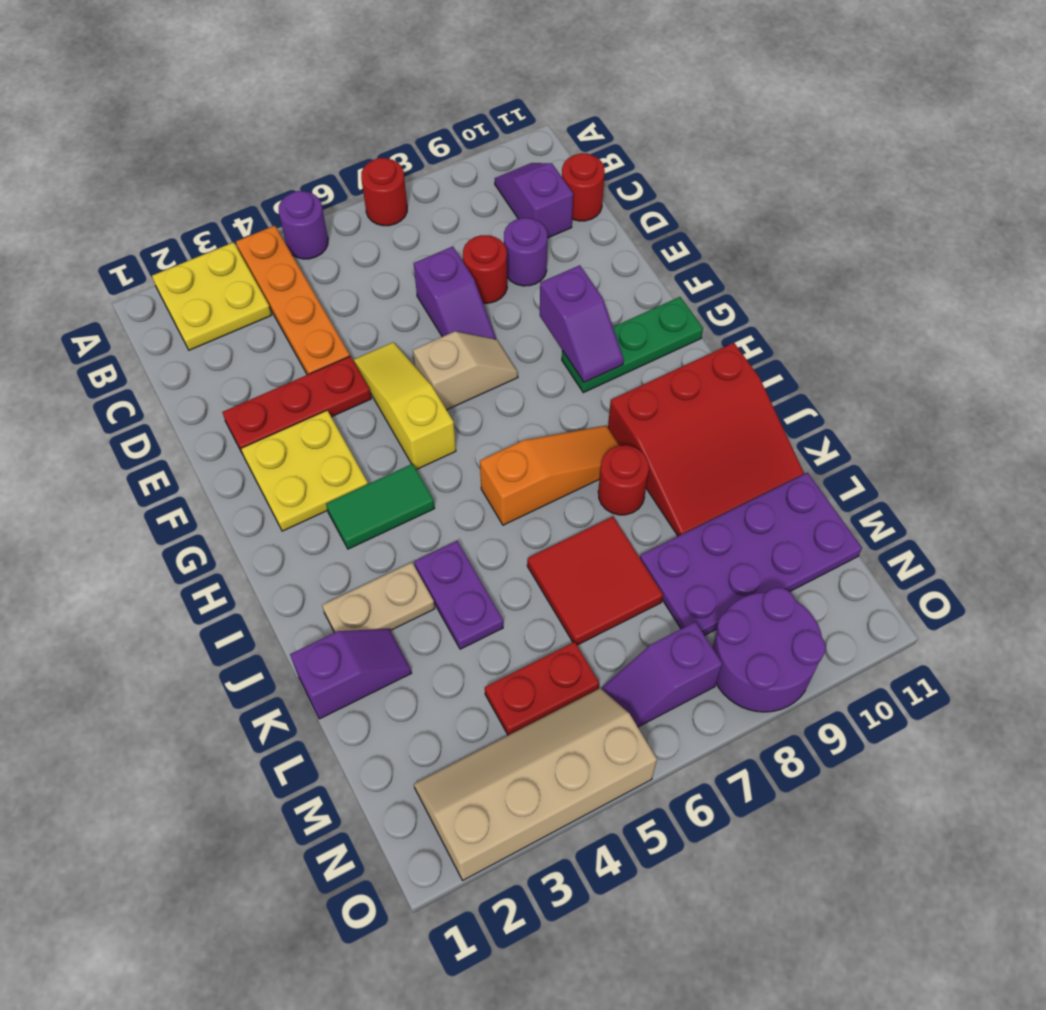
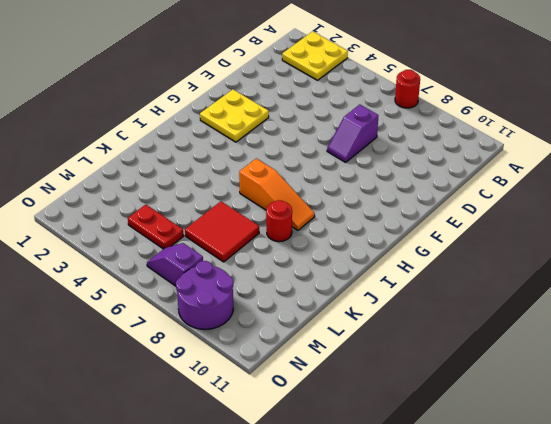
none -> orange plate A4:D4 level 1
none -> purple round brick A5 level 1
none -> purple slope B10:C10 level 1 top C

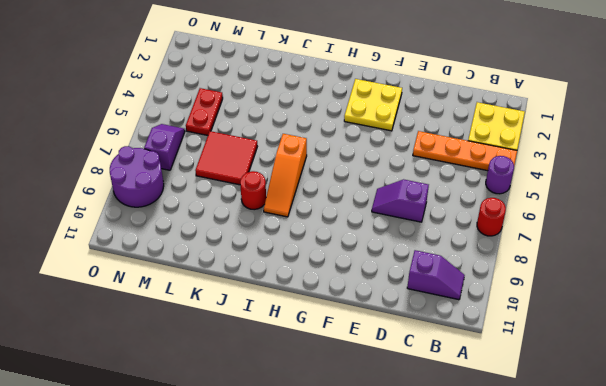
none -> red round brick C11 level 1
none -> red round brick D8 level 1
none -> purple round brick D9 level 1

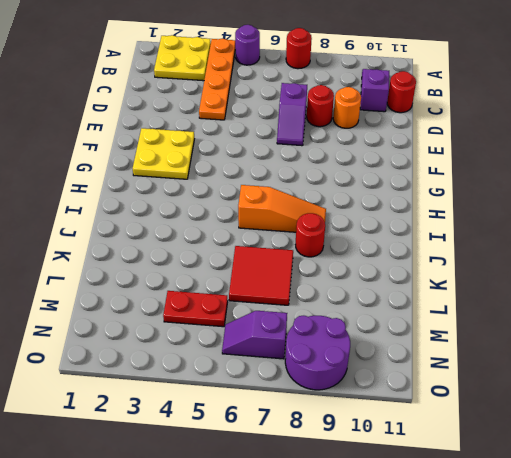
orange round brick D9 level 1 -> purple round brick D9 level 1
none -> red plate E2:E4 level 1
none -> yellow slope E5:G5 level 1 top G
none -> tan slope F6:F7 level 1 top 6

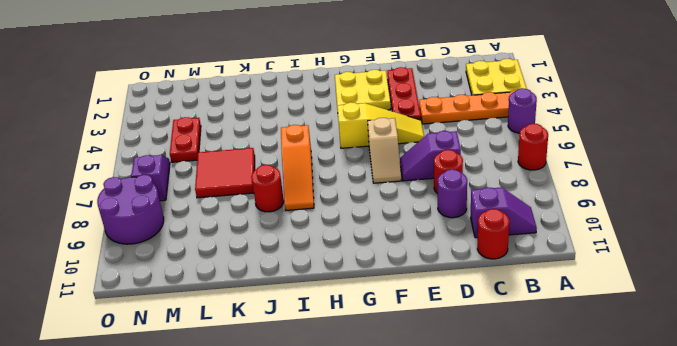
none -> green plate G9:G11 level 1
none -> green tile H3:H4 level 1
none -> red slope I9:K11 level 1 top I

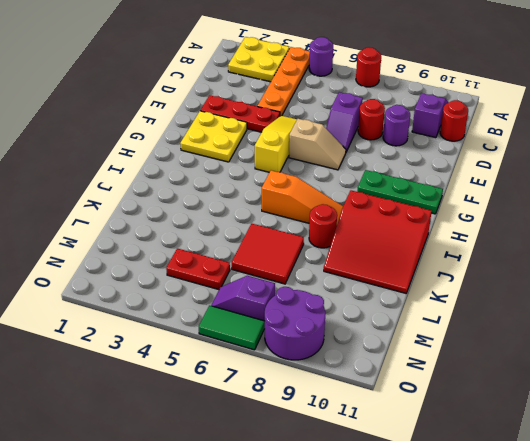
green tile O6:O7 level 1 -> green tile H3:H4 level 1
none -> tan plate J2:J3 level 1
none -> purple plate J4:K4 level 1
none -> purple slope K1:K2 level 1 top 1

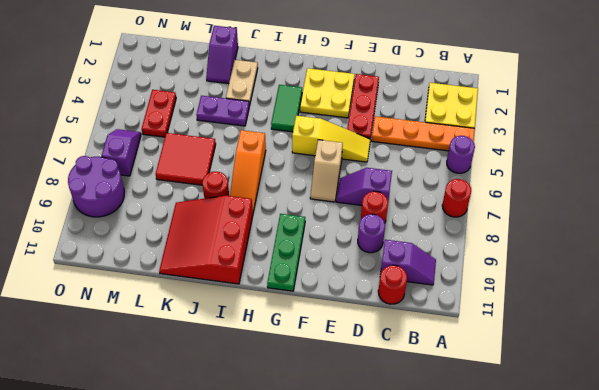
none -> purple plate L8:M11 level 1
none -> tan slope N2:O5 level 1 top O
none -> purple slope F9:G9 level 2 top F

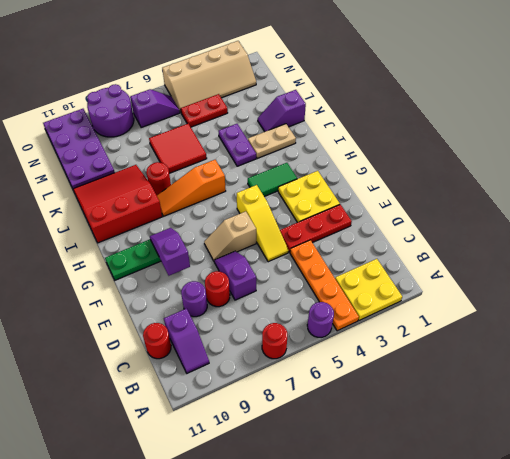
purple plate L10:O11 level 1 -> purple plate L8:M11 level 1

